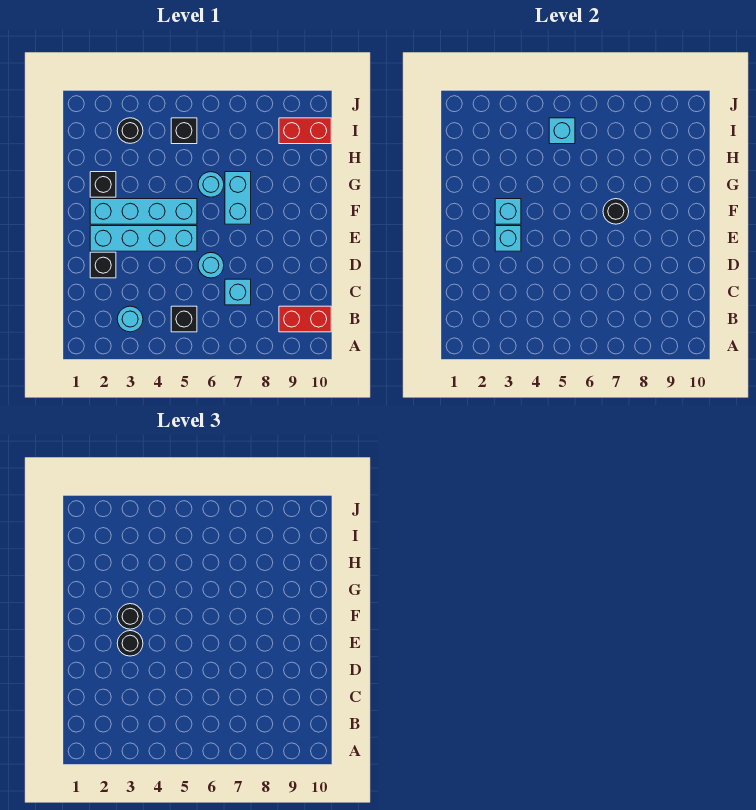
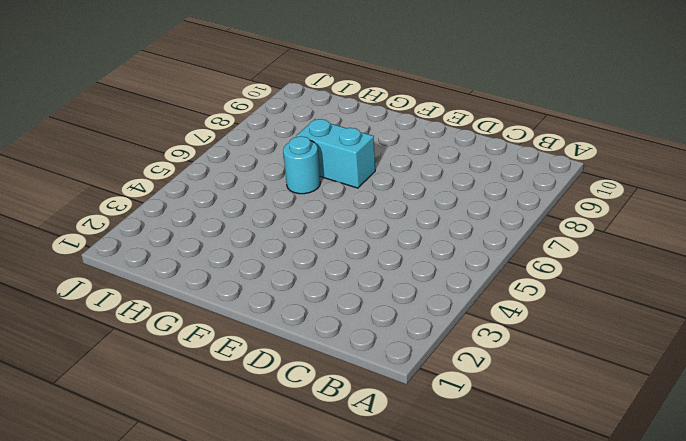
none -> cyan round brick B3 level 1
none -> black brick B5 level 1
none -> red brick B9:B10 level 1

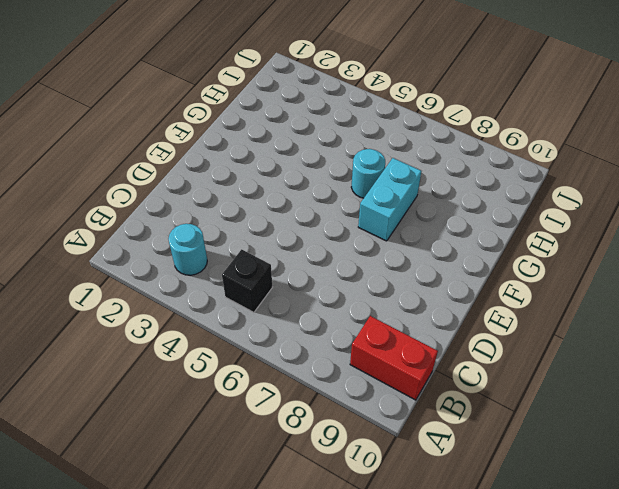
none -> cyan brick C7 level 1
none -> black brick D2 level 1
none -> cyan round brick D6 level 1

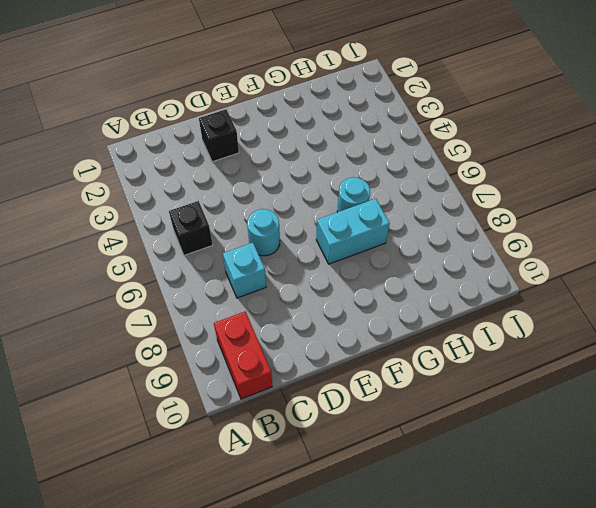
none -> cyan round brick B3 level 1
none -> cyan brick E2:E5 level 1
none -> cyan brick F2:F5 level 1

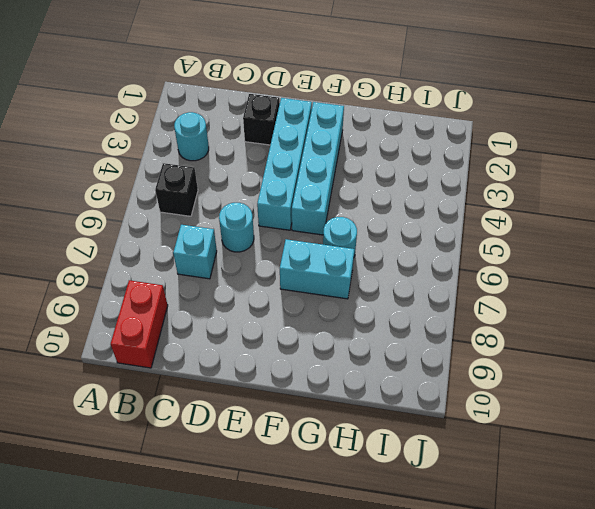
none -> black brick G2 level 1
none -> black round brick I3 level 1
none -> black brick I5 level 1

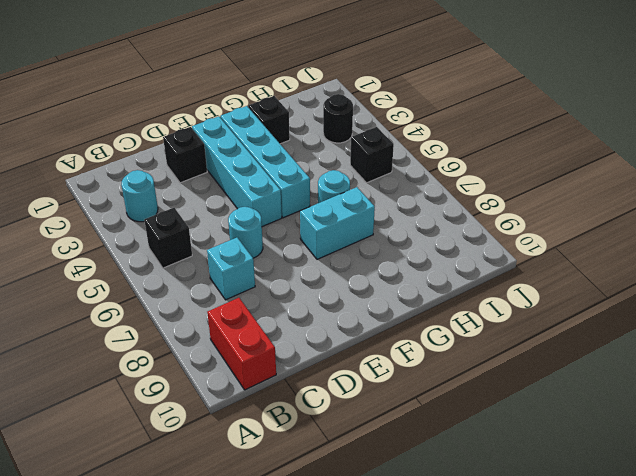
none -> red brick I9:I10 level 1
none -> cyan brick E3 level 2
none -> cyan brick F3 level 2

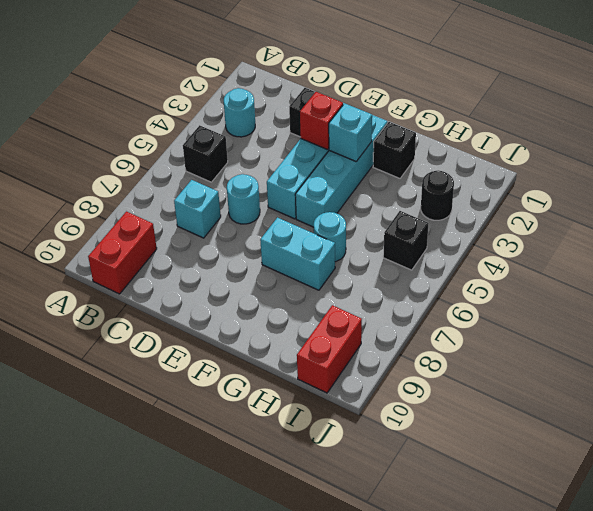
red brick E3 level 2 -> cyan brick E3 level 2
none -> black round brick F7 level 2
none -> cyan brick I5 level 2
none -> black round brick E3 level 3

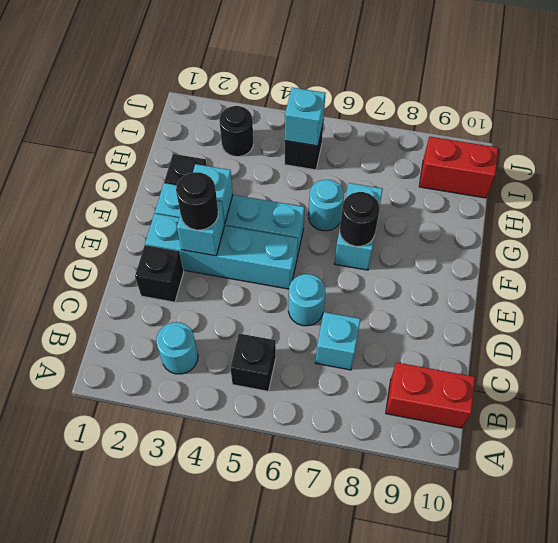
none -> black round brick F3 level 3

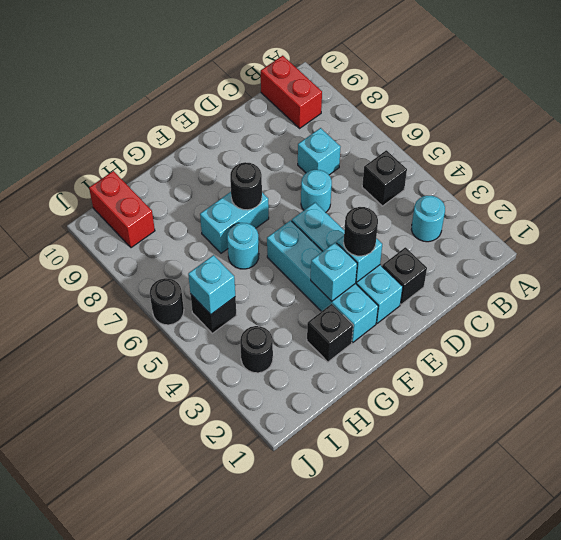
black round brick J6 level 1 -> black round brick F3 level 3

